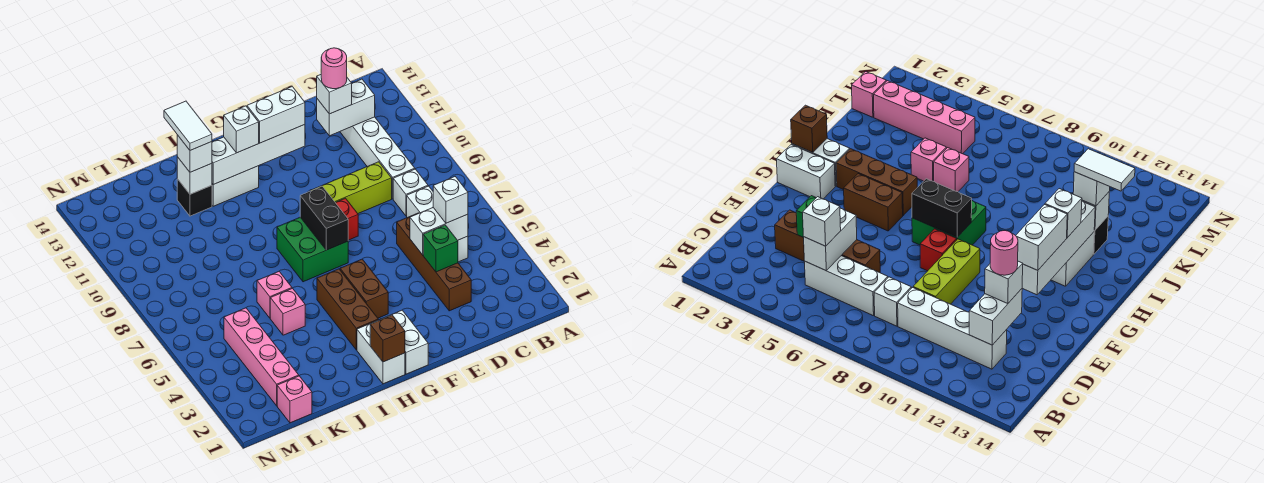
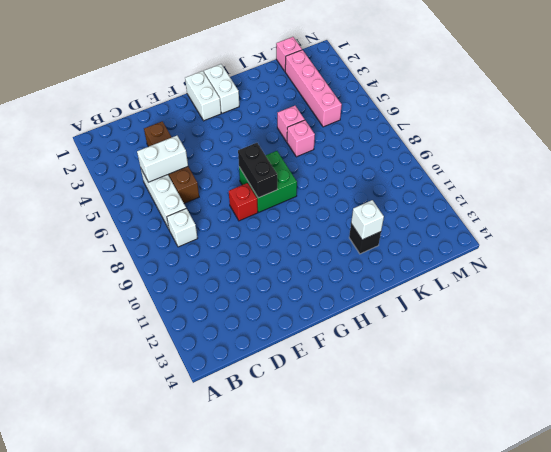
none -> white brick C9:C12 level 1
none -> lime brick D9:F9 level 1
none -> brown brick G4:G5 level 1
none -> brown brick H3:H5 level 1

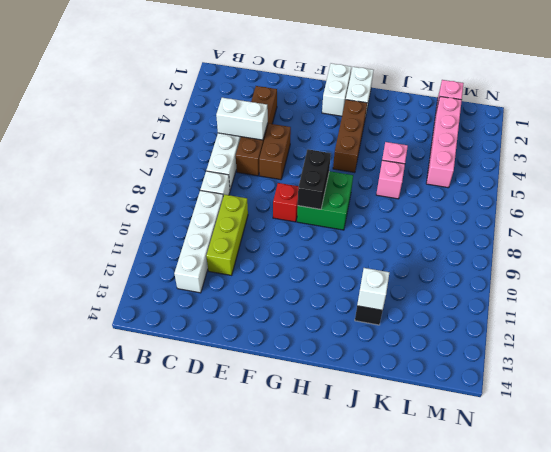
lime brick D9:D11 level 1 -> lime brick D9:F9 level 1
brown brick E5:E6 level 1 -> brown brick G4:G5 level 1
none -> white brick H12:I12 level 1
none -> white brick C12:D12 level 2
none -> green brick D4 level 2
none -> white brick F12:I12 level 2

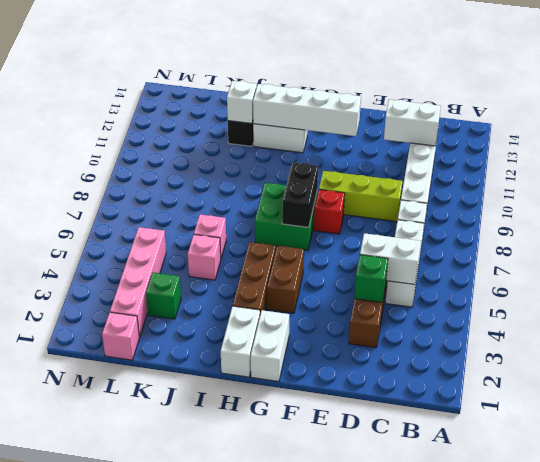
green brick K3 level 1 -> none
none -> brown brick H1 level 2
none -> white brick C5 level 3
none -> white brick D12 level 3
none -> white brick F12:G12 level 3

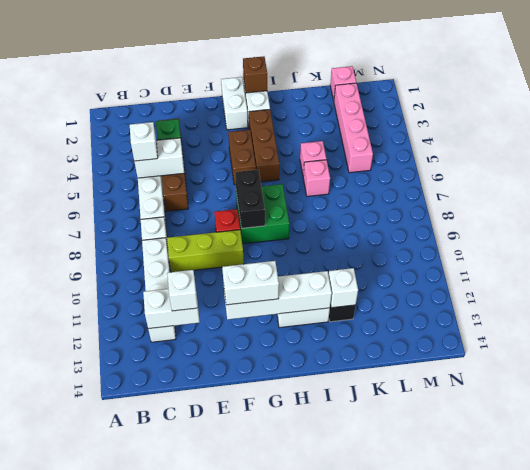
none -> white brick H12 level 3
none -> white brick J12 level 3
none -> pink round brick D12 level 4
none -> white tile J12:J13 level 4

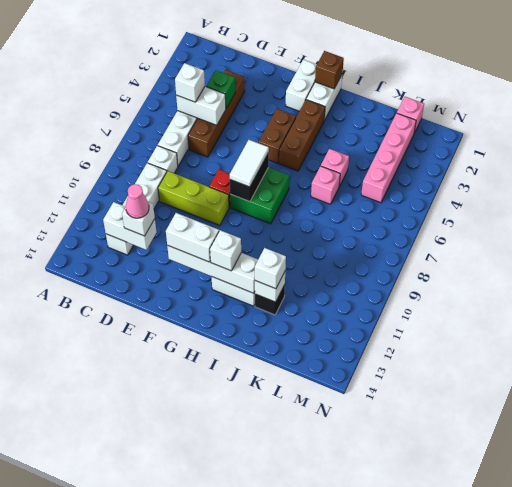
pink cone D12 level 4 -> pink round brick D12 level 4
white tile G7:G8 level 3 -> white tile J12:J13 level 4

